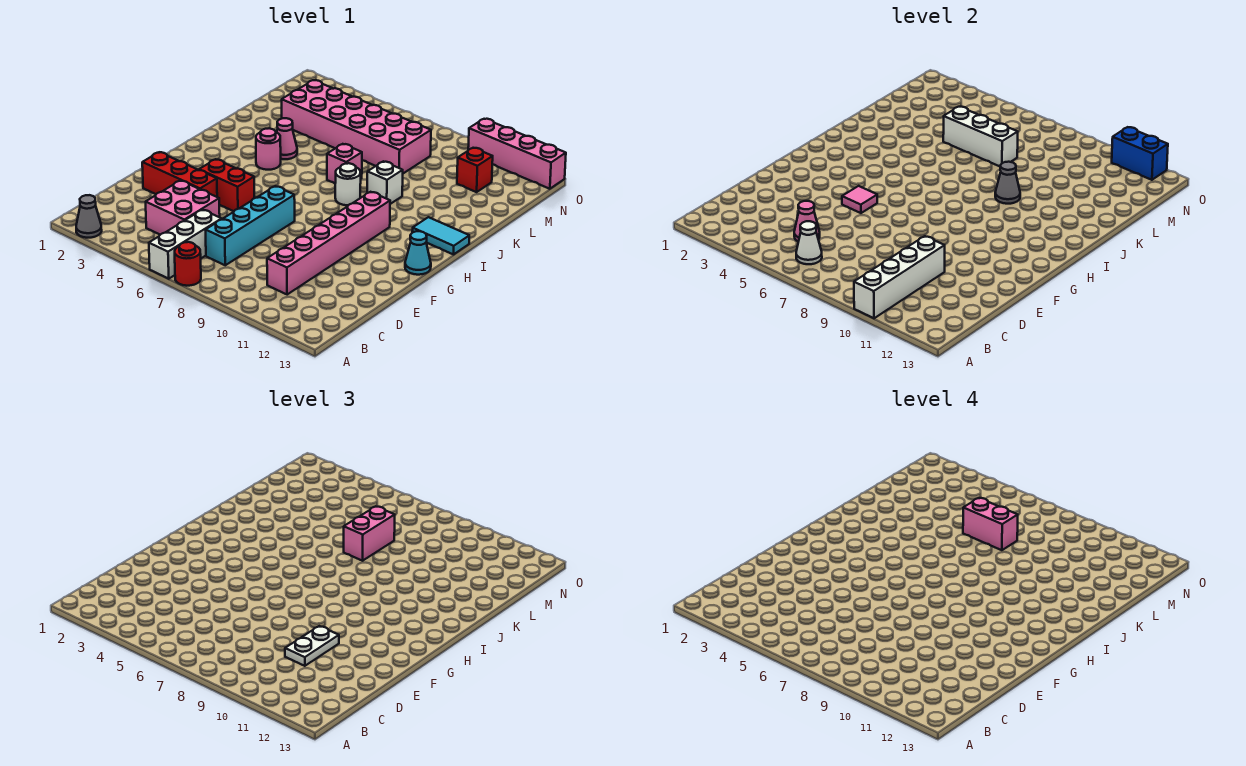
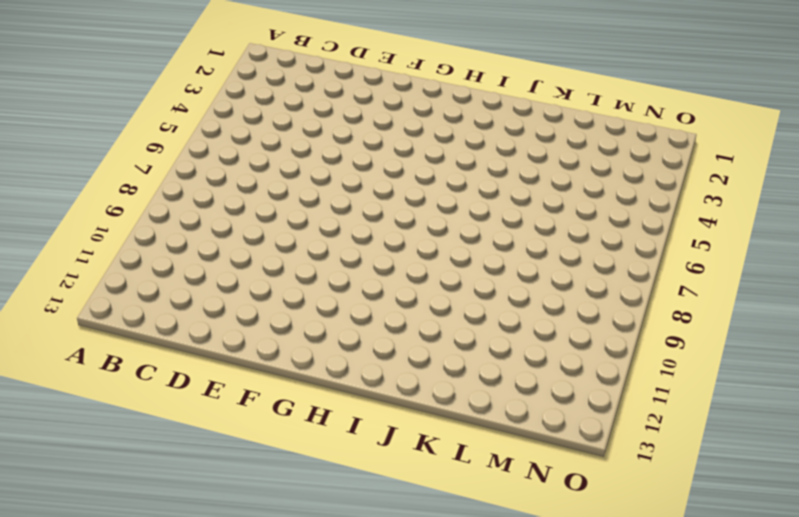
none -> grey cone A2 level 1
none -> white brick A6:C6 level 1
none -> red round brick A7 level 1

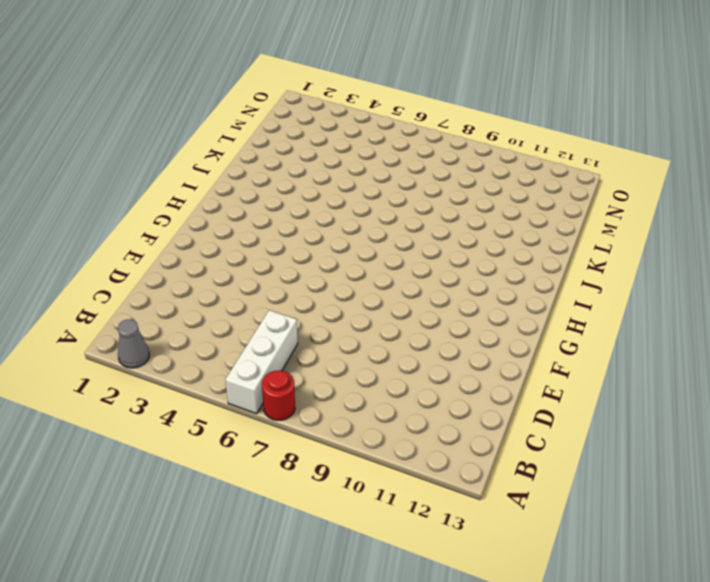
none -> pink brick C4:D5 level 1
none -> cyan brick C7:F7 level 1
none -> pink brick C10:H10 level 1

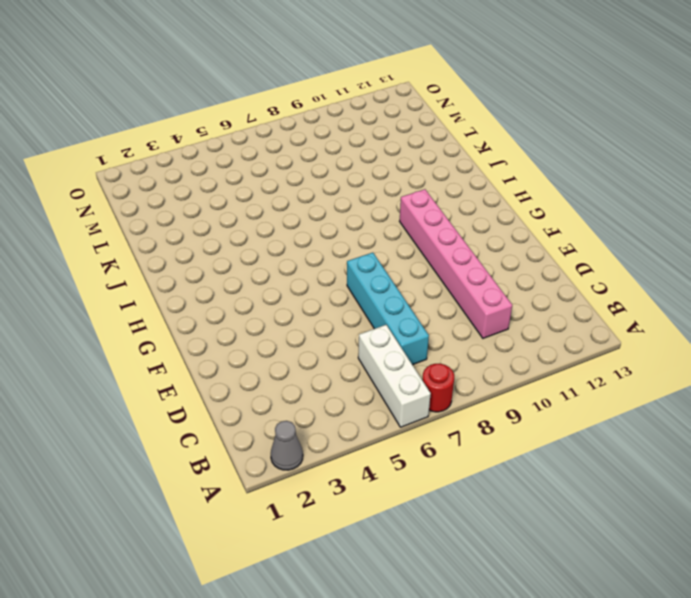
none -> pink brick C4:D5 level 1
none -> red brick E2:E4 level 1
none -> red brick F4:F5 level 1

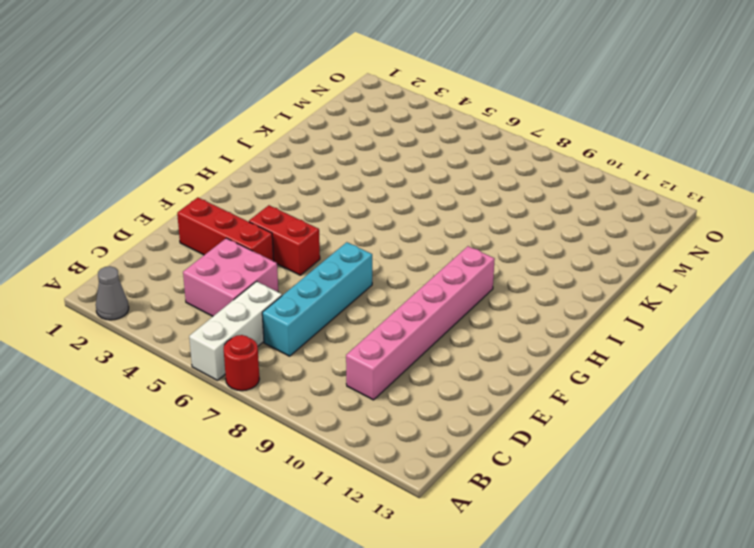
none -> cyan cone G13 level 1
none -> pink round brick I4 level 1
none -> white round brick I8 level 1

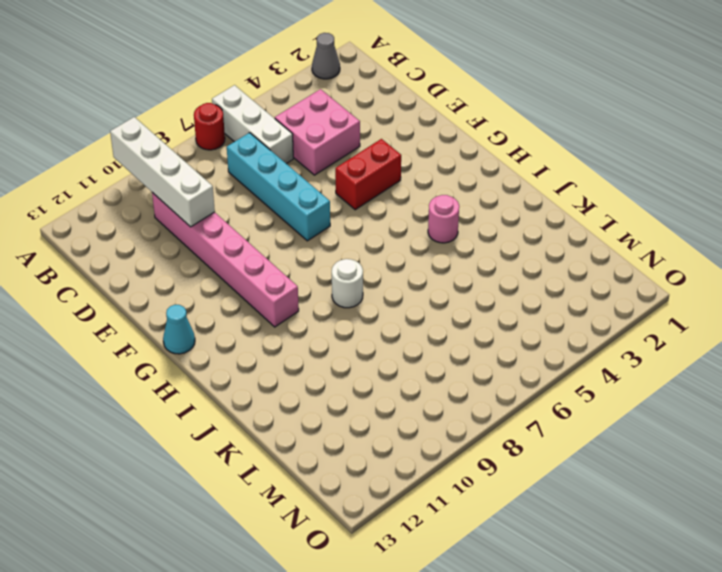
none -> red brick E2:E4 level 1
none -> cyan tile I12:I13 level 1
none -> pink cone J4 level 1

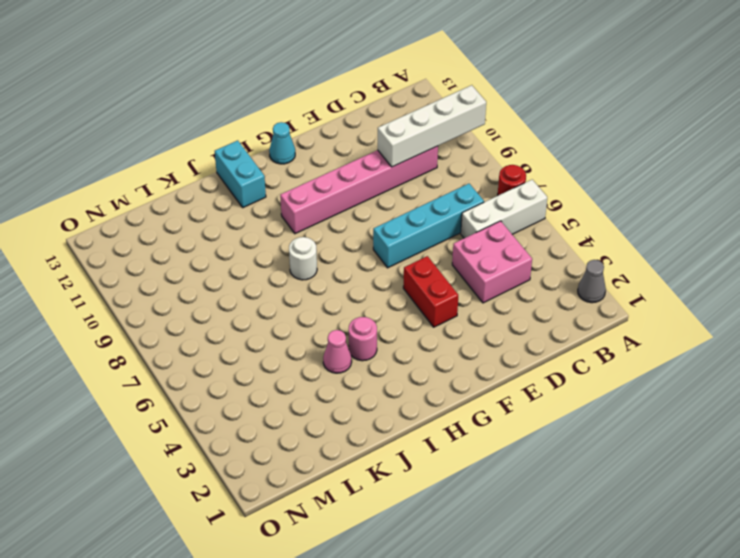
cyan brick I12:I13 level 1 -> cyan tile I12:I13 level 1
none -> red brick E2:E4 level 1
none -> pink brick J7 level 1
none -> white brick J9 level 1

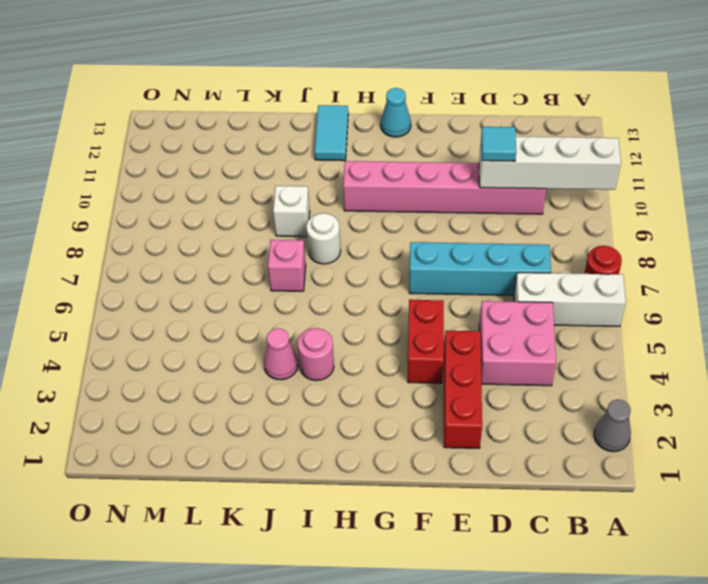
cyan tile D10 level 3 -> white plate D10:E10 level 3
none -> pink brick L3:M8 level 1
none -> red brick M11 level 1
none -> pink brick O10:O13 level 1

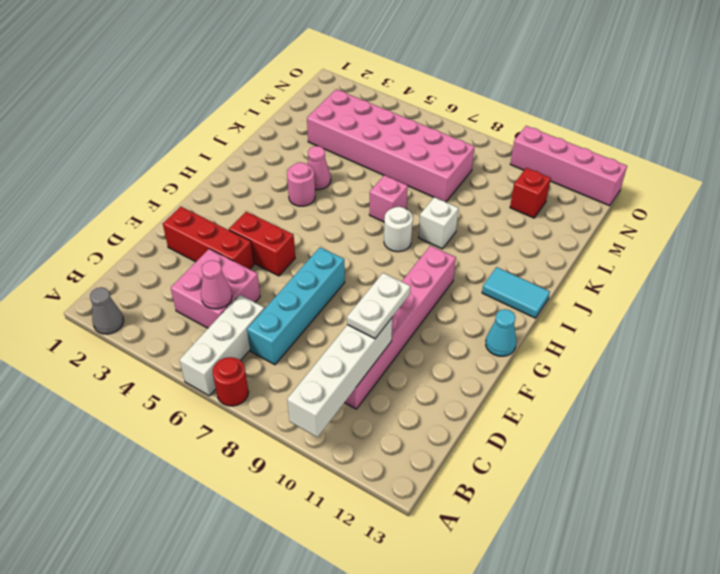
none -> white cone B6 level 2
none -> pink tile F5 level 2
none -> grey cone J9 level 2

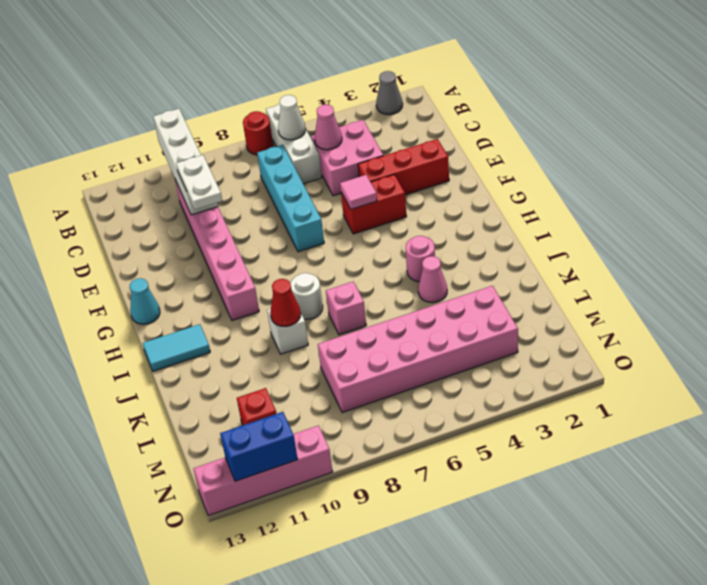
red cone J9 level 2 -> grey cone J9 level 2
none -> white brick L5:L7 level 2
none -> pink brick K7:L7 level 3
none -> pink brick L6:L7 level 4

